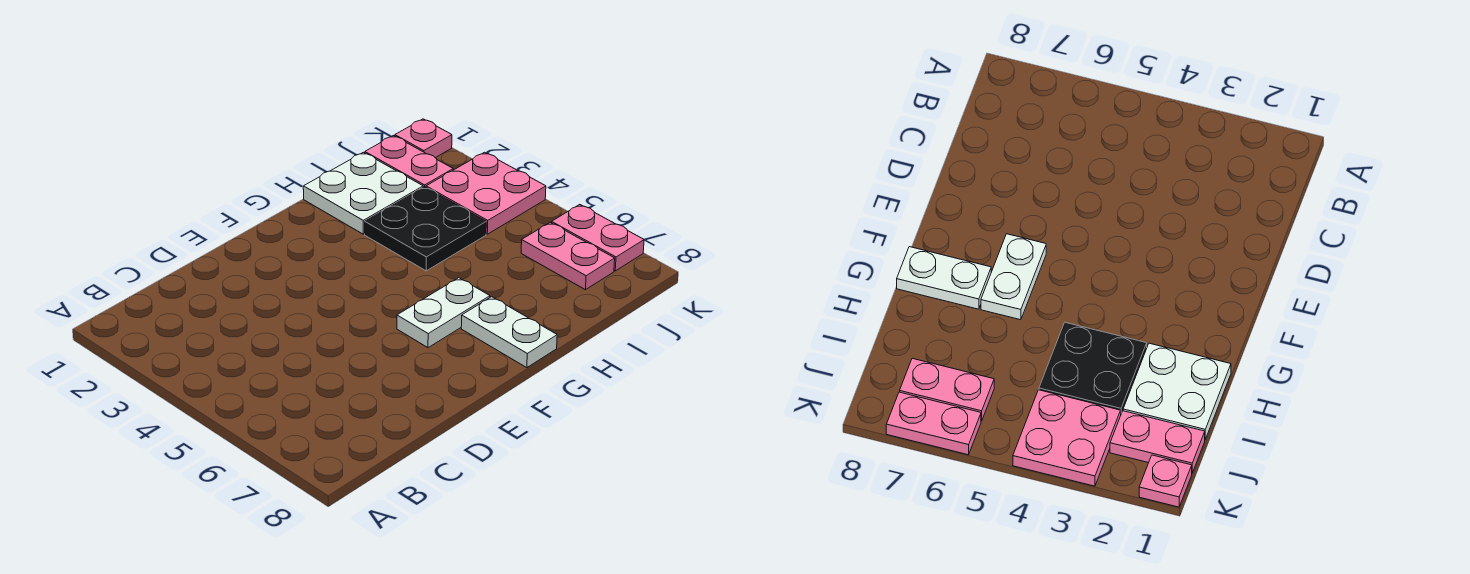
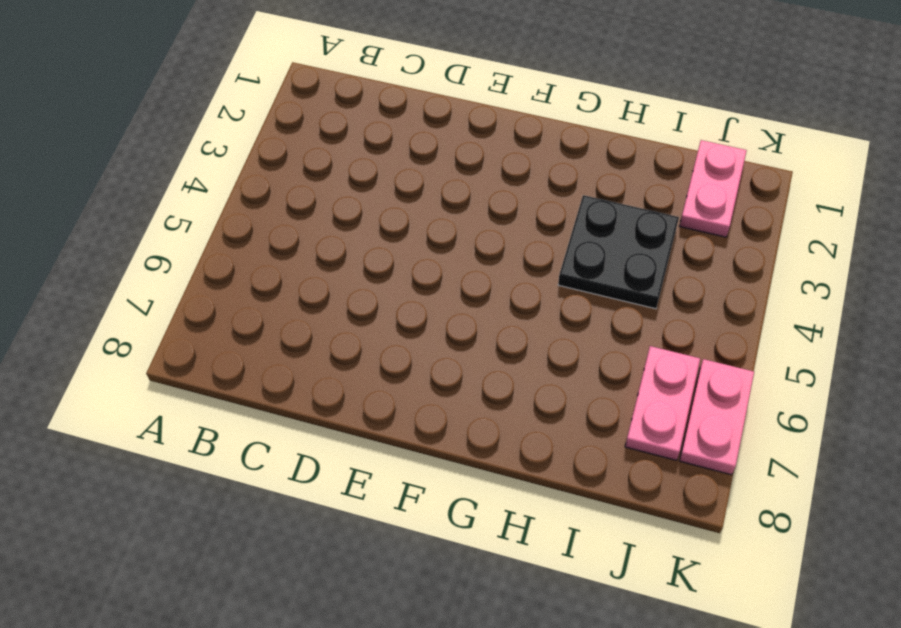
none -> white plate F6:G6 level 1
none -> white plate G7:G8 level 1

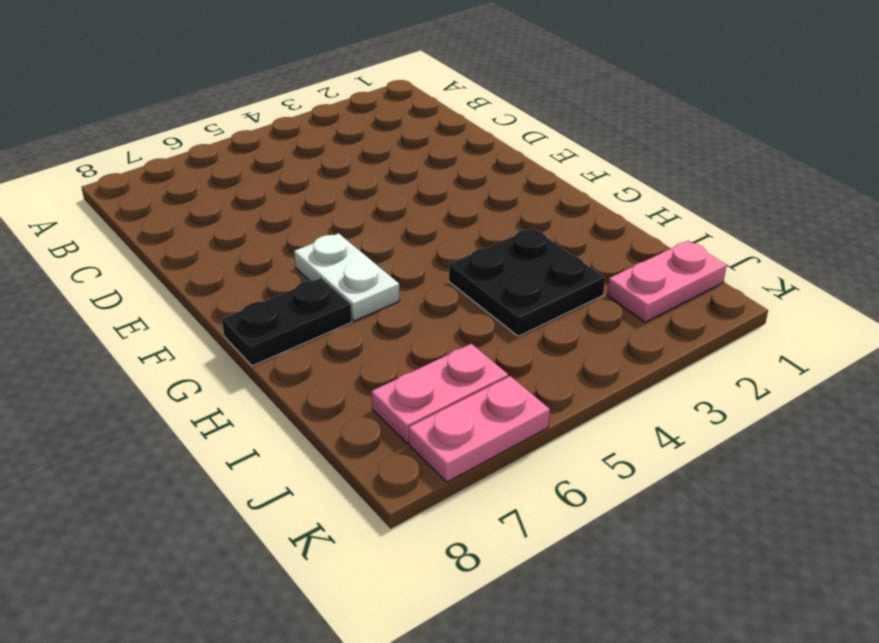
black plate G7:G8 level 1 -> white plate G7:G8 level 1
none -> white plate H1:I2 level 1
none -> pink plate J3:K4 level 1

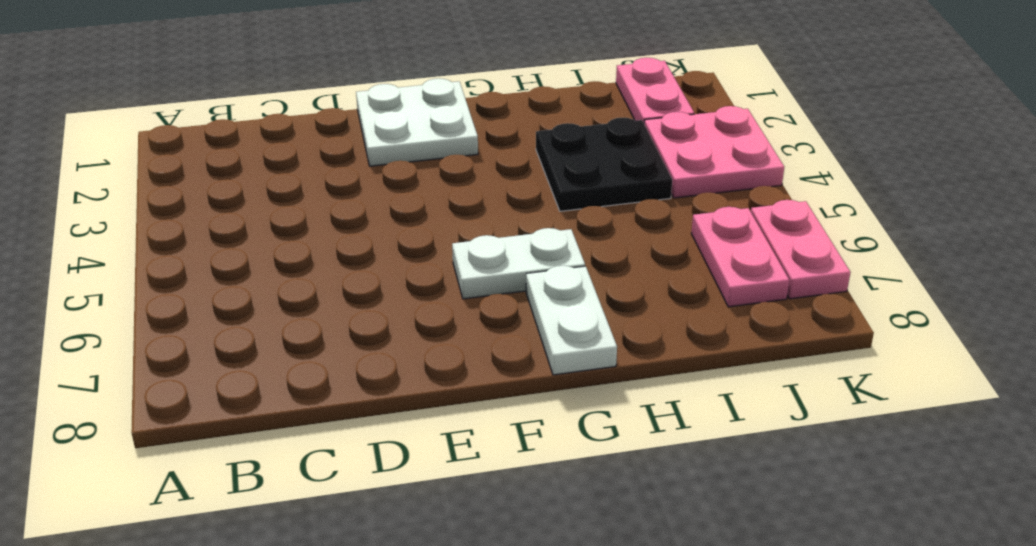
white plate E1:F2 level 1 -> white plate H1:I2 level 1
none -> pink plate K1 level 1

